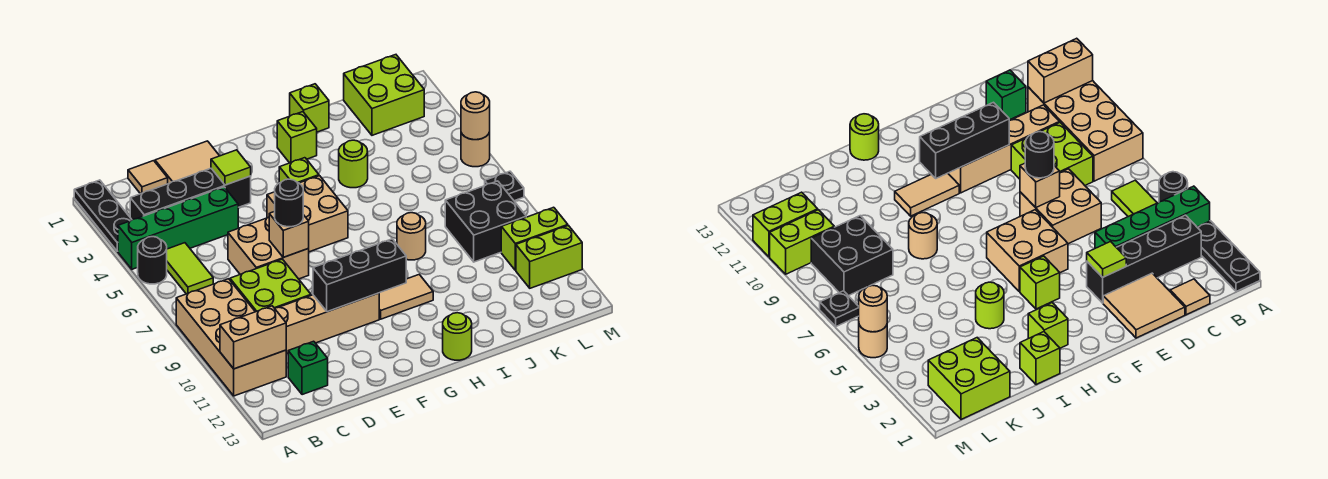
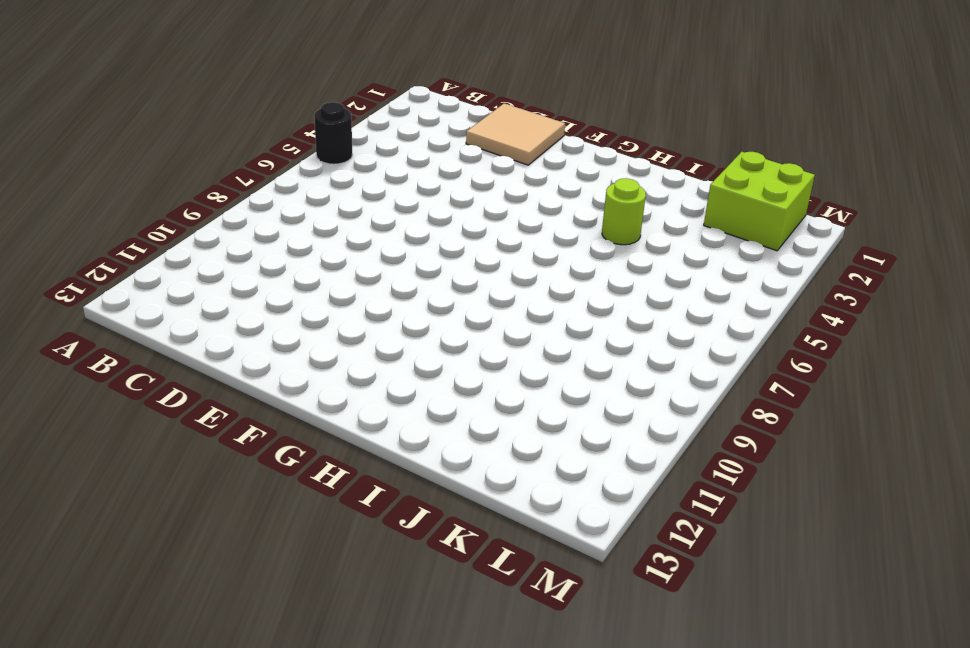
none -> black plate A1:A3 level 1
none -> green brick A4:D4 level 1
none -> tan brick A8:B11 level 1
none -> black brick B3:E3 level 1

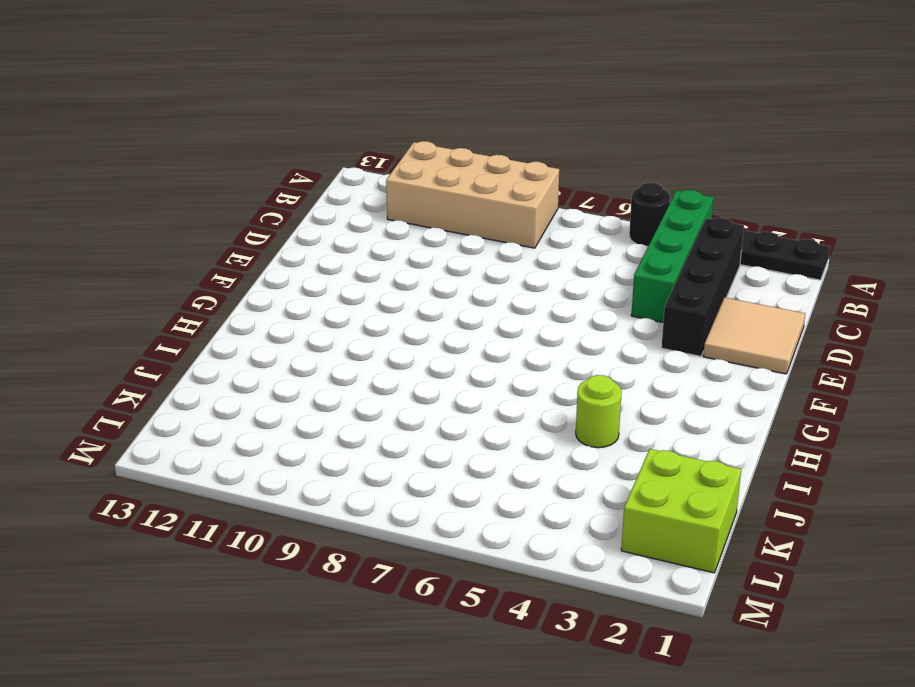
none -> lime tile B5:B6 level 1
none -> tan tile C1 level 1
none -> lime brick C8:D9 level 1
none -> tan brick C10:F10 level 1

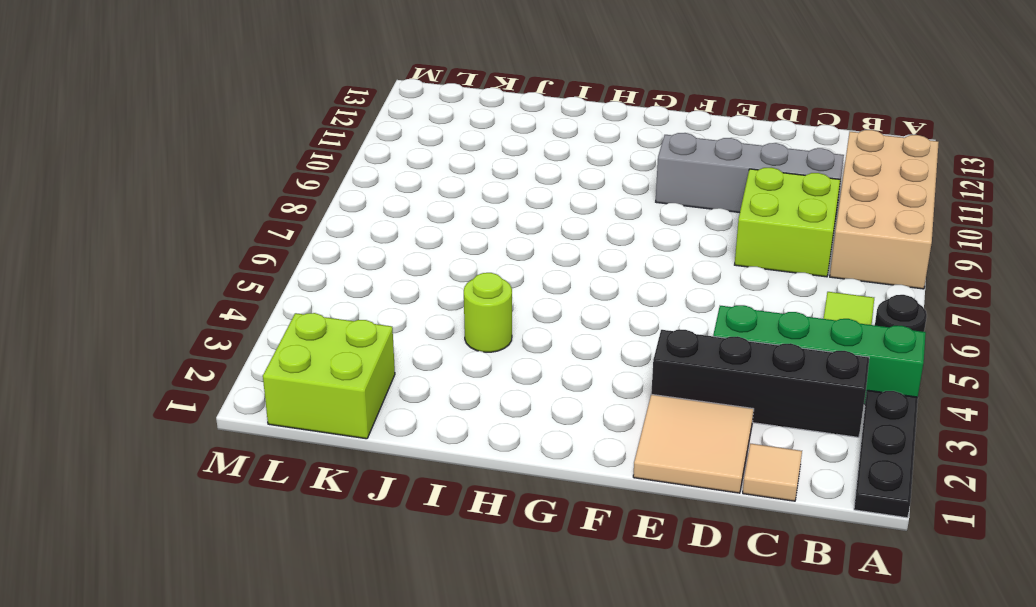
grey brick C10:F10 level 1 -> tan brick C10:F10 level 1
none -> green brick C12 level 1
none -> tan brick D6:E7 level 1
none -> tan brick F5:G6 level 1
none -> lime brick G4 level 1

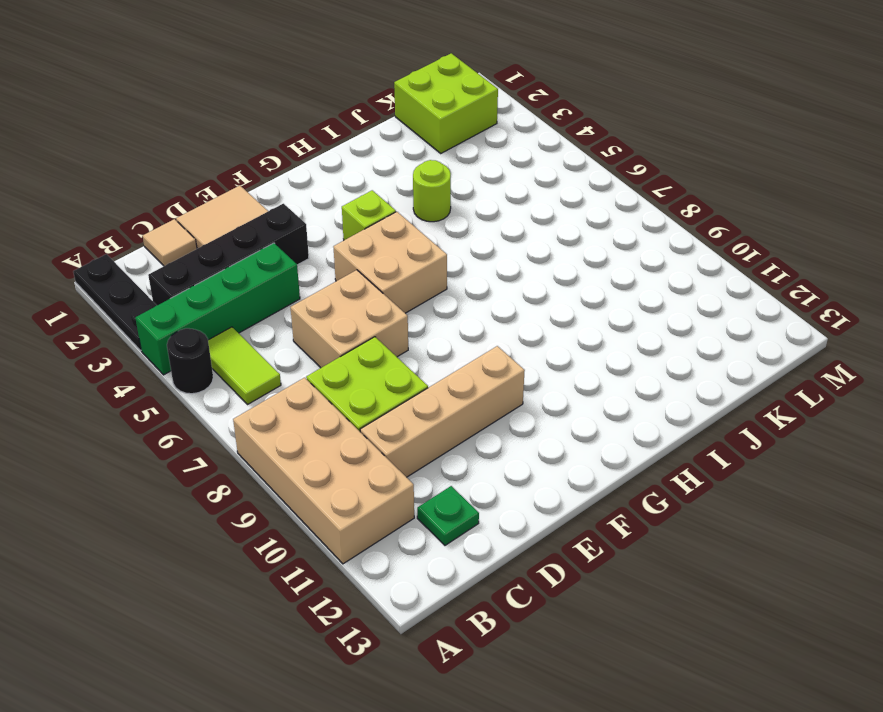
green plate C12 level 1 -> green brick C12 level 1
none -> tan tile G10:H10 level 1
none -> lime brick H2 level 1
none -> lime round brick H13 level 1
none -> lime brick I1 level 1

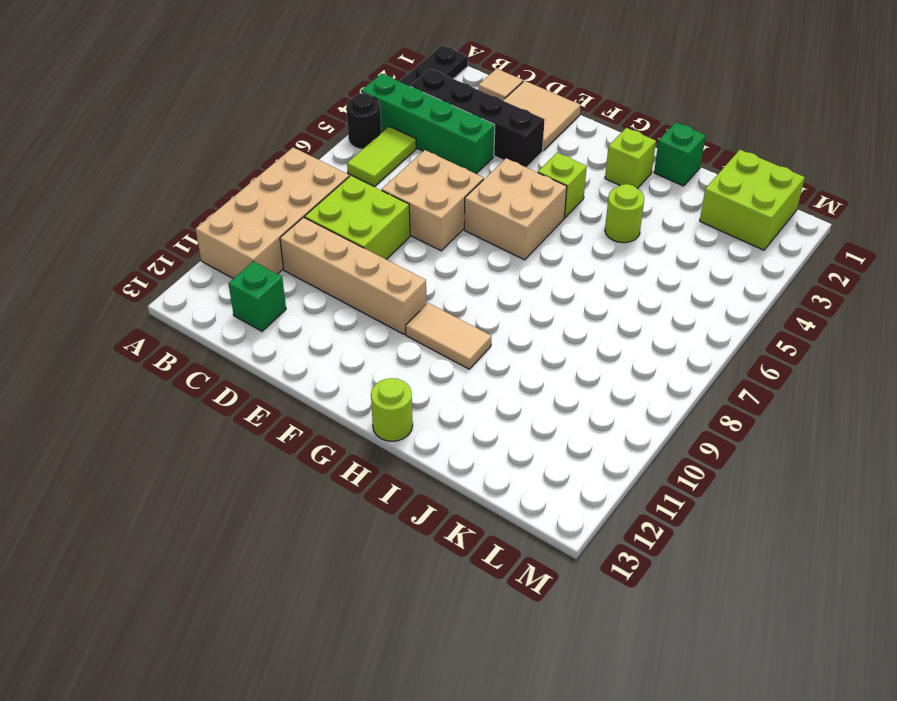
green brick I1 level 1 -> lime brick I1 level 1
none -> tan round brick I8 level 1
none -> black brick K8:L9 level 1
none -> lime brick L10:M10 level 1
none -> lime brick L11:M11 level 1

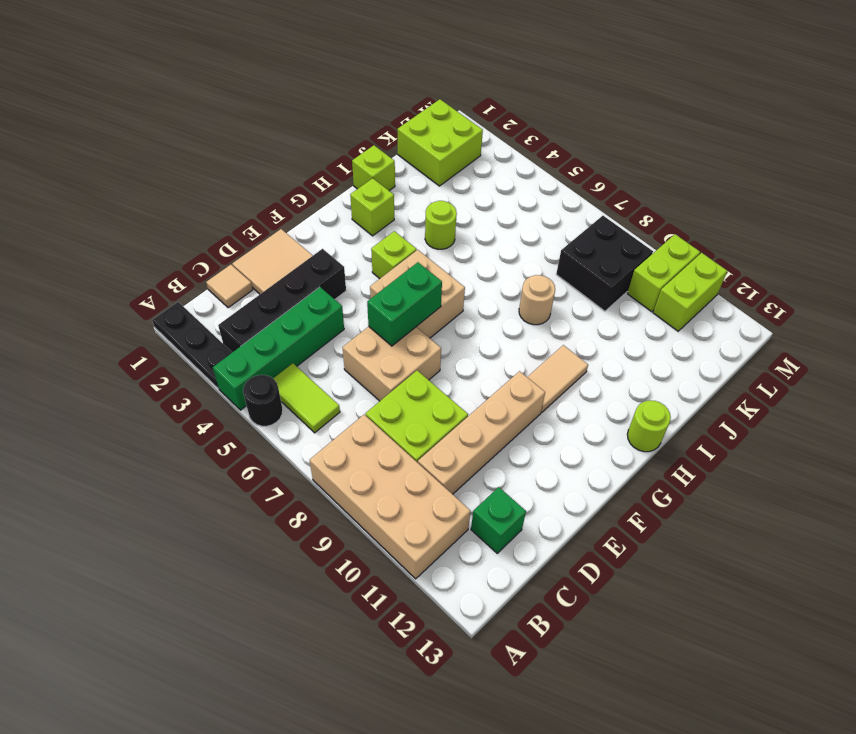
green brick E6:F6 level 2 -> none
none -> tan round brick M5 level 1
none -> black plate M7 level 1
none -> tan brick A11:B11 level 2
none -> lime tile E3 level 2

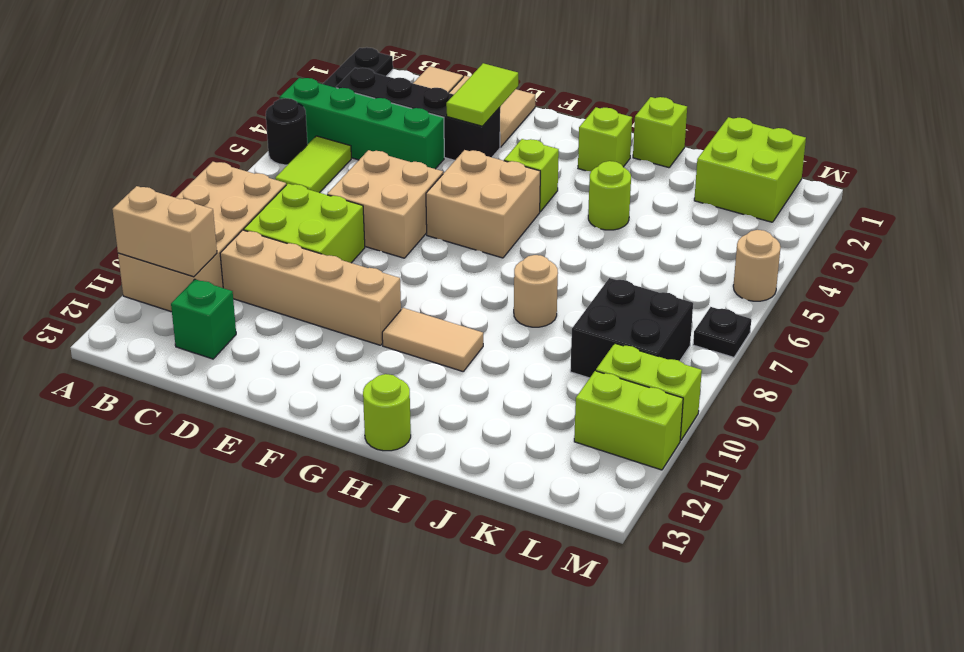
lime tile E2:E3 level 2 -> lime tile E3 level 2
none -> tan brick E7 level 2
none -> black brick E10:G10 level 2
none -> tan round brick M5 level 2
none -> black round brick E7 level 3

